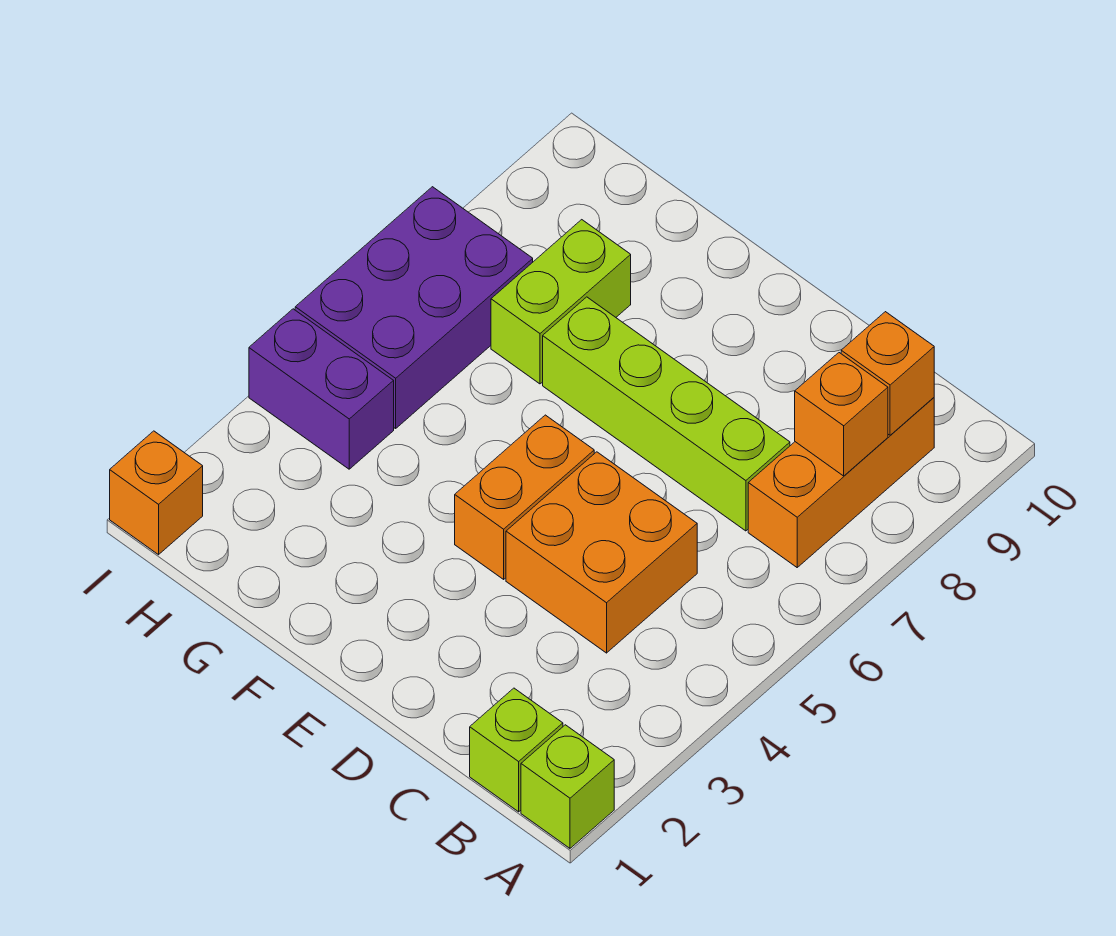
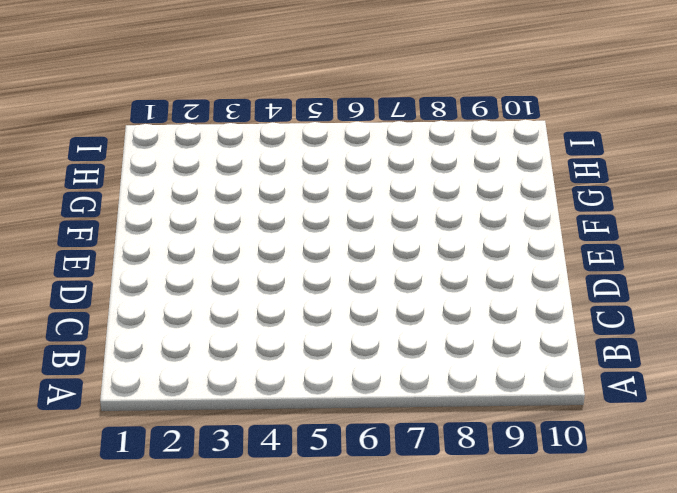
none -> lime brick A1 level 1
none -> lime brick B1 level 1
none -> orange brick B7:B9 level 1

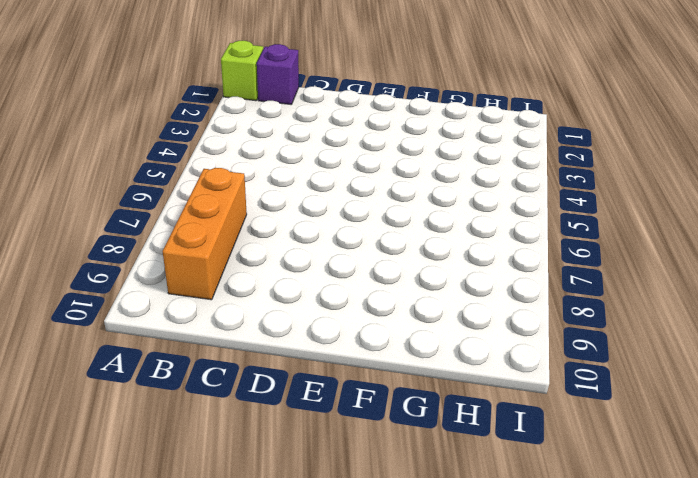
purple brick B1 level 1 -> lime brick B1 level 1
none -> orange brick C4:D5 level 1
none -> lime brick C7:F7 level 1
none -> orange brick E4:E5 level 1

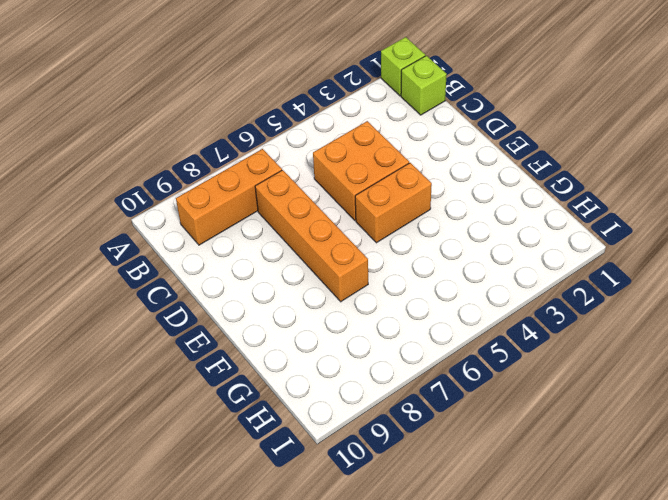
orange brick C7:F7 level 1 -> lime brick C7:F7 level 1
none -> lime brick G7:G8 level 1
none -> purple brick H4:I4 level 1
none -> purple brick H5:I7 level 1

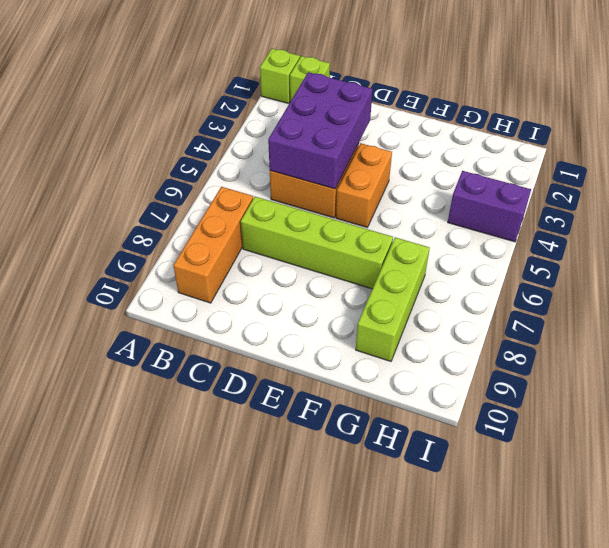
purple brick C3:D5 level 2 -> purple brick H5:I7 level 1
lime brick G7:G9 level 1 -> lime brick G7:G8 level 1
none -> orange brick I1 level 1
none -> orange brick B8 level 2
none -> orange brick B9 level 2

